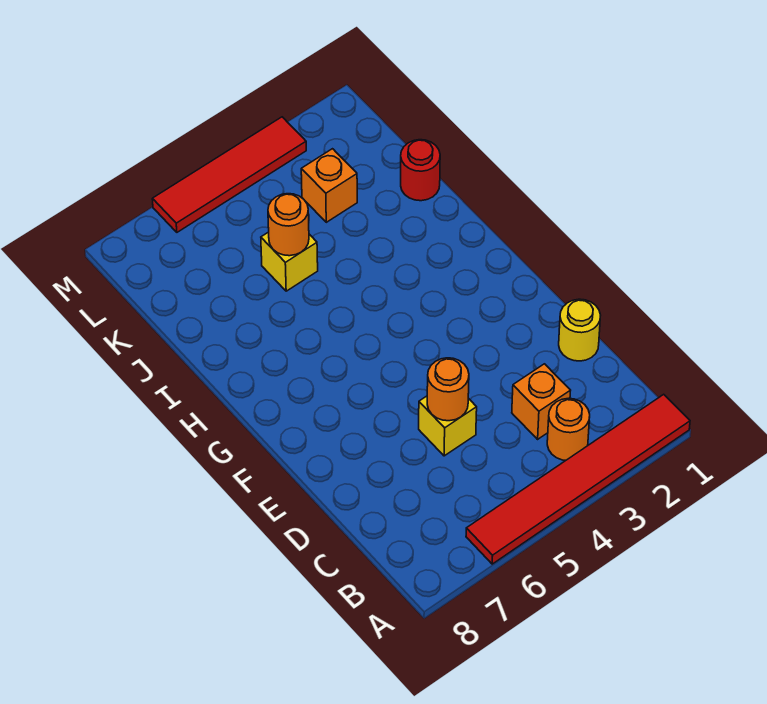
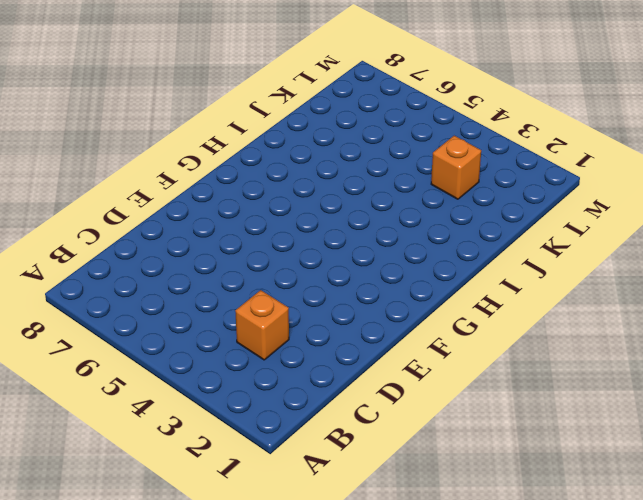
none -> red tile A1:A6 level 1
none -> orange round brick B3 level 1

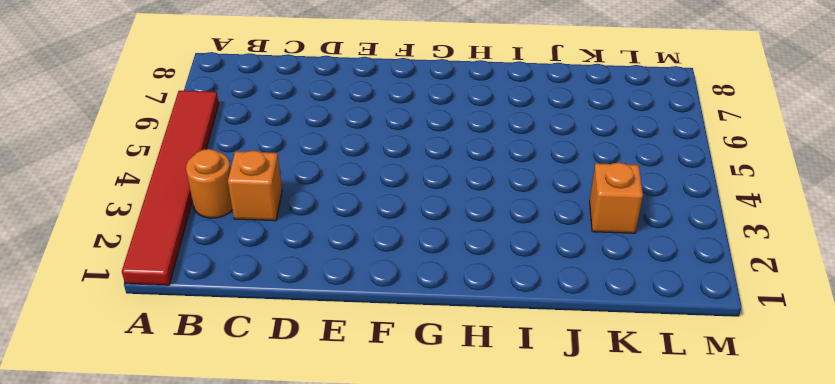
none -> yellow round brick D1 level 1
none -> yellow brick D5 level 1

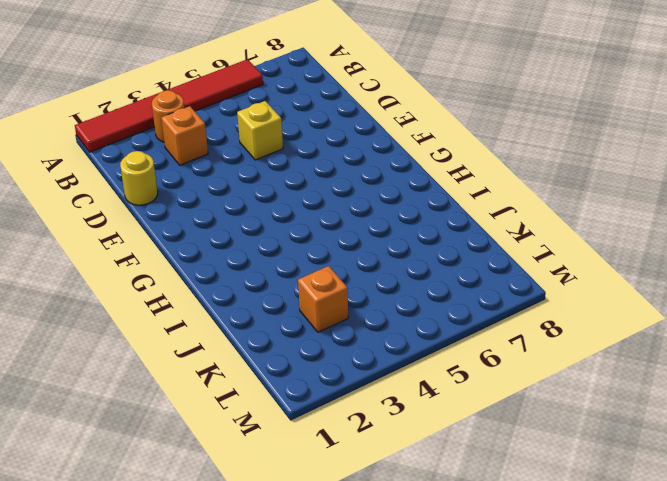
none -> red round brick J1 level 1
none -> yellow brick J5 level 1

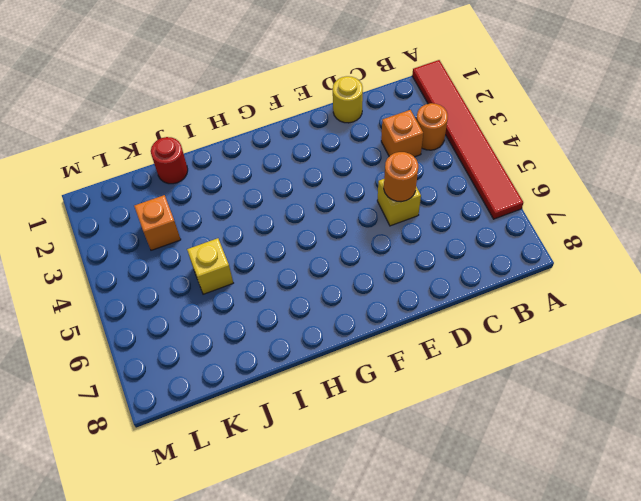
none -> red tile M3:M6 level 1
none -> orange round brick J5 level 2

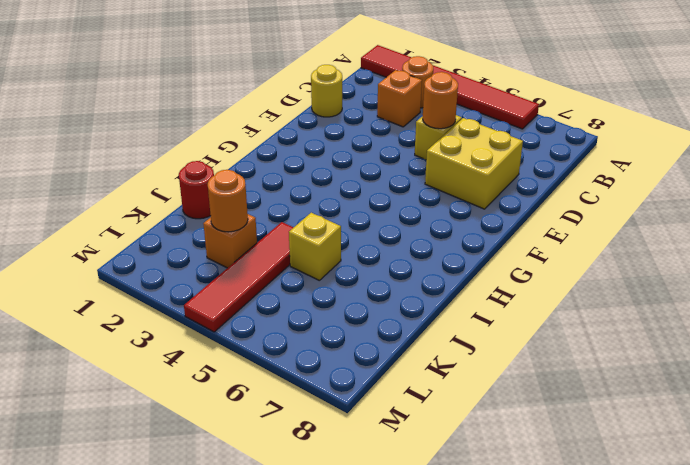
yellow brick D6:E7 level 1 -> none
red tile J4:M4 level 1 -> red tile M3:M6 level 1
orange round brick K3 level 2 -> orange round brick J5 level 2

